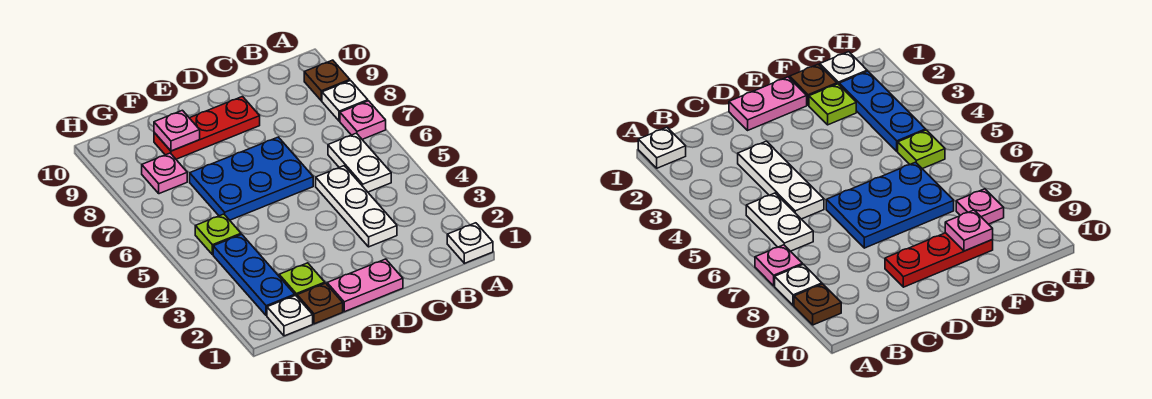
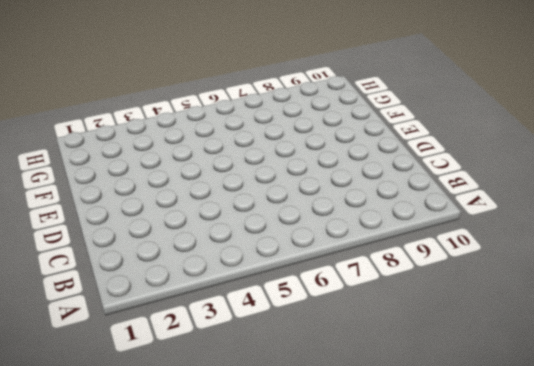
none -> white plate A1 level 1
none -> pink plate A7 level 1
none -> white plate A8 level 1

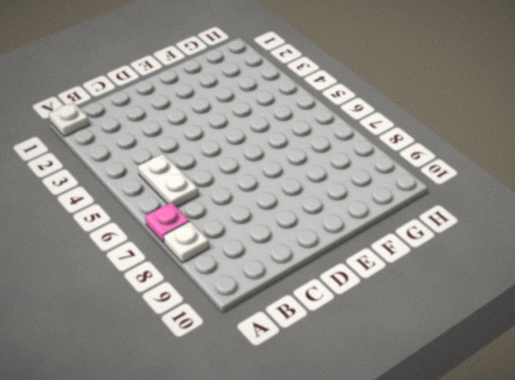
none -> brown plate A9 level 1
none -> white plate C3:C5 level 1
none -> pink plate D1:E1 level 1

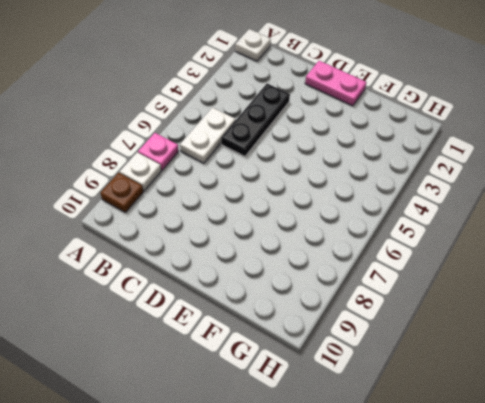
black plate C3:C5 level 1 -> white plate C3:C5 level 1
none -> blue plate D6:F7 level 1
none -> red plate D9:F9 level 1
none -> brown plate F1 level 1

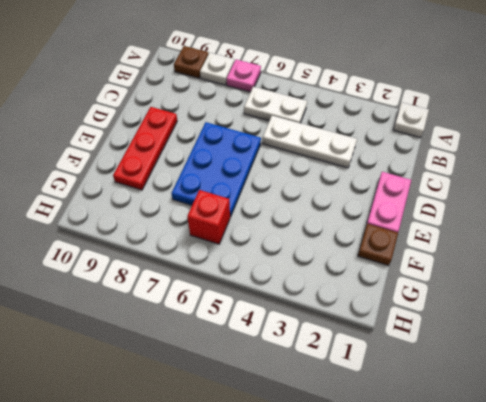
red brick G6 level 1 -> none
none -> lime plate F2 level 1
none -> white plate G1 level 1
none -> blue plate G2:G4 level 1

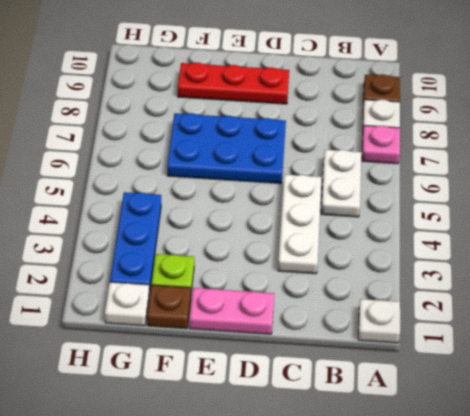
none -> lime plate G5 level 1
none -> pink plate G8 level 1
none -> pink plate F9 level 2

